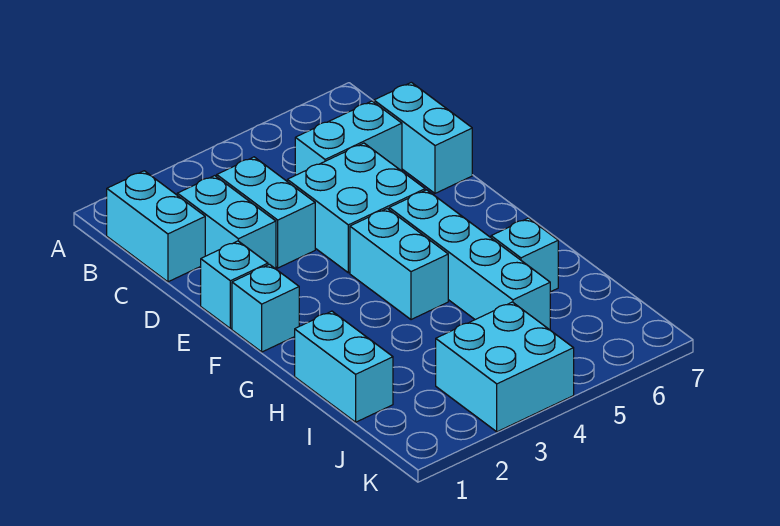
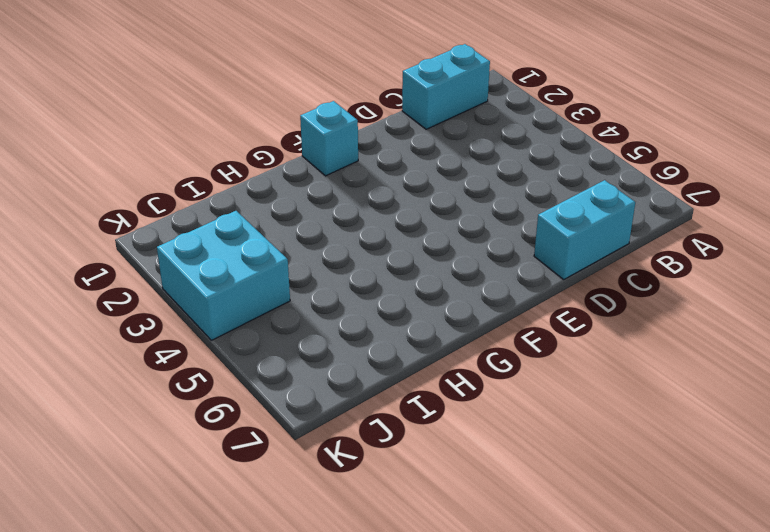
none -> cyan brick C2:D2 level 1
none -> cyan brick C3:D3 level 1
none -> cyan brick C5:C6 level 1

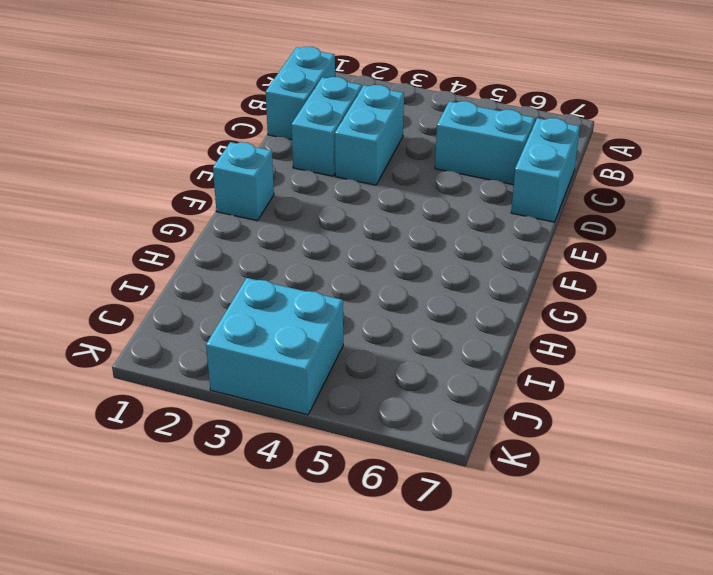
none -> cyan brick D4:E5 level 1
none -> cyan brick E1 level 1
none -> cyan brick F4:G4 level 1

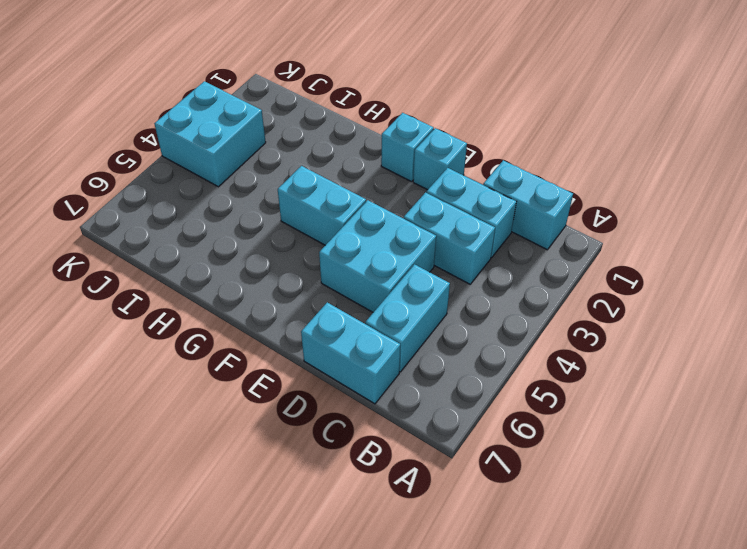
none -> cyan brick F5:I5 level 1
none -> cyan brick H1:I1 level 1
none -> cyan brick H6 level 1

